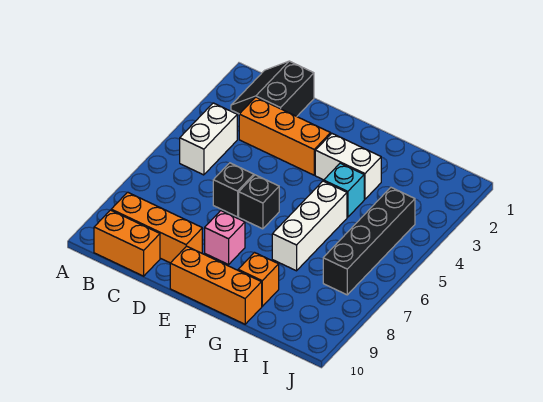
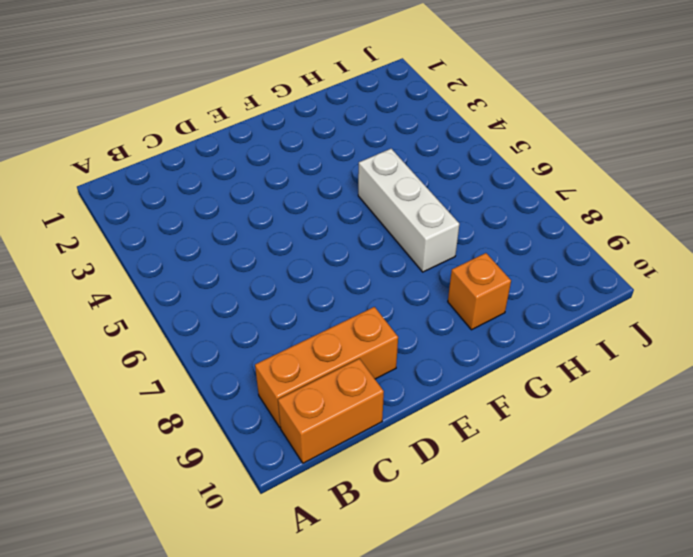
none -> black slope B1:C2 level 1 top C
none -> white brick B4:B5 level 1
none -> orange brick C3:E3 level 1

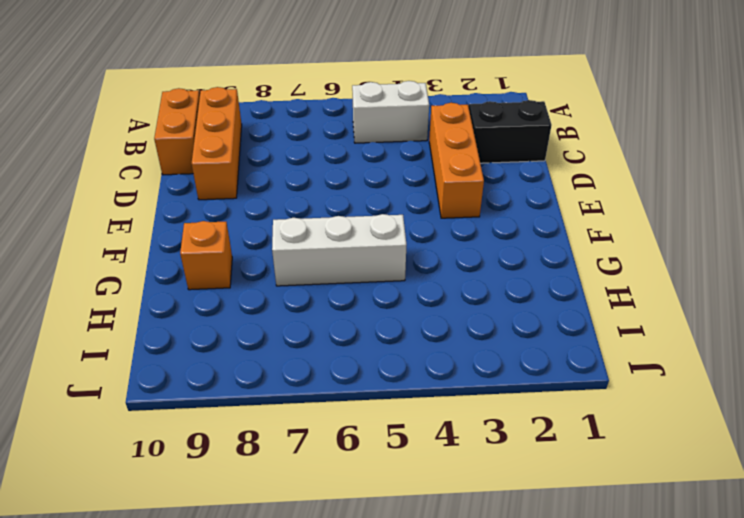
none -> black brick D6 level 1
none -> black brick E6 level 1
none -> pink brick E8 level 1

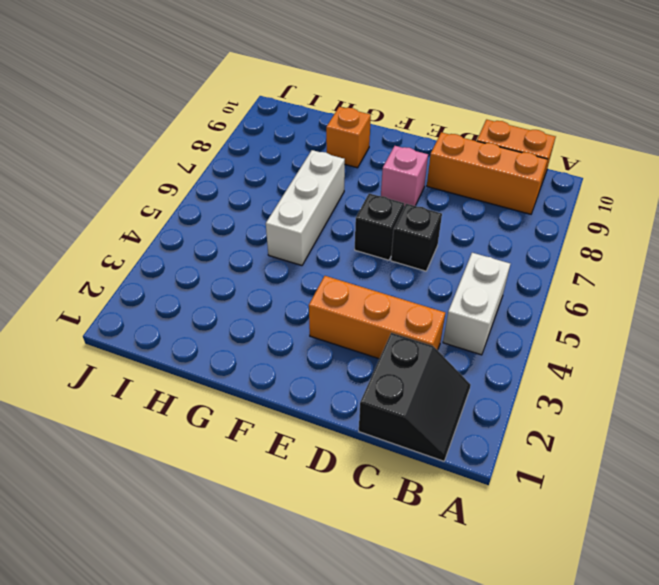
none -> orange brick E10:G10 level 1
none -> white brick F3:G3 level 1
none -> cyan brick G4 level 1

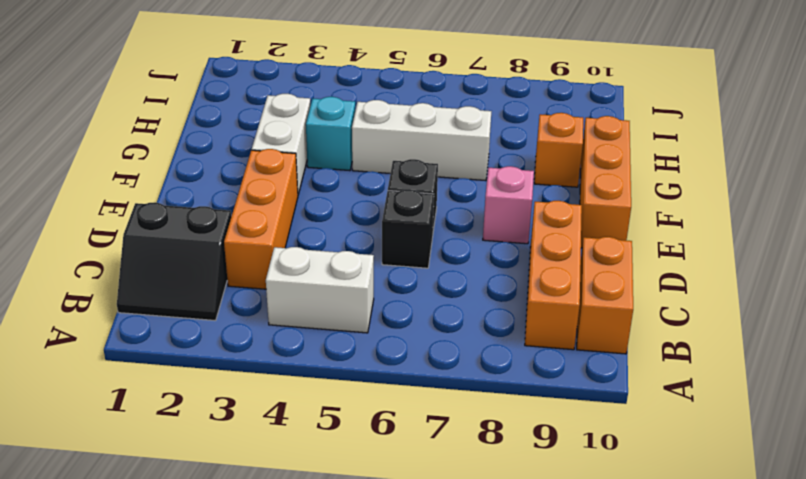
none -> black brick I4:I7 level 1

